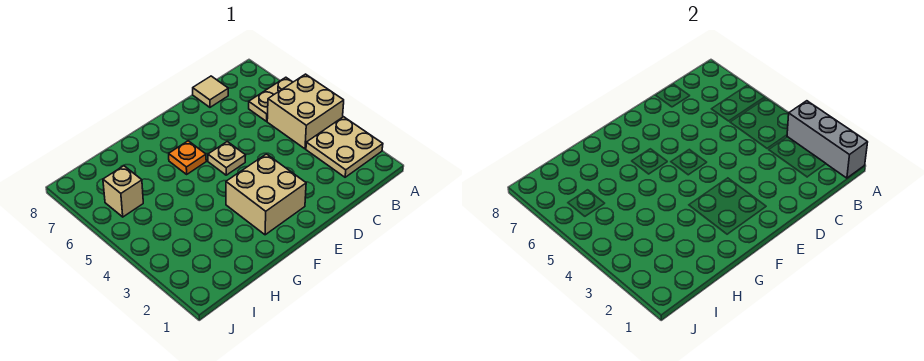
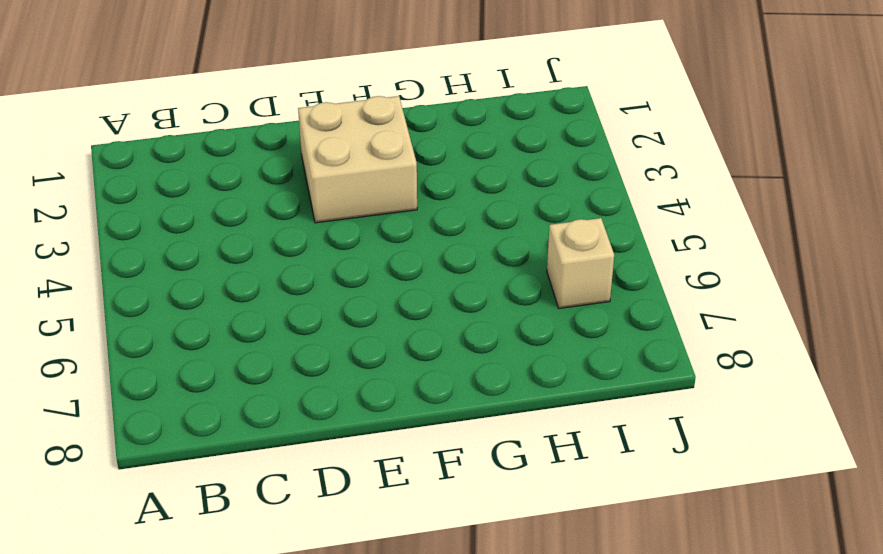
none -> tan plate A2:B3 level 1
none -> tan brick A4:B5 level 1

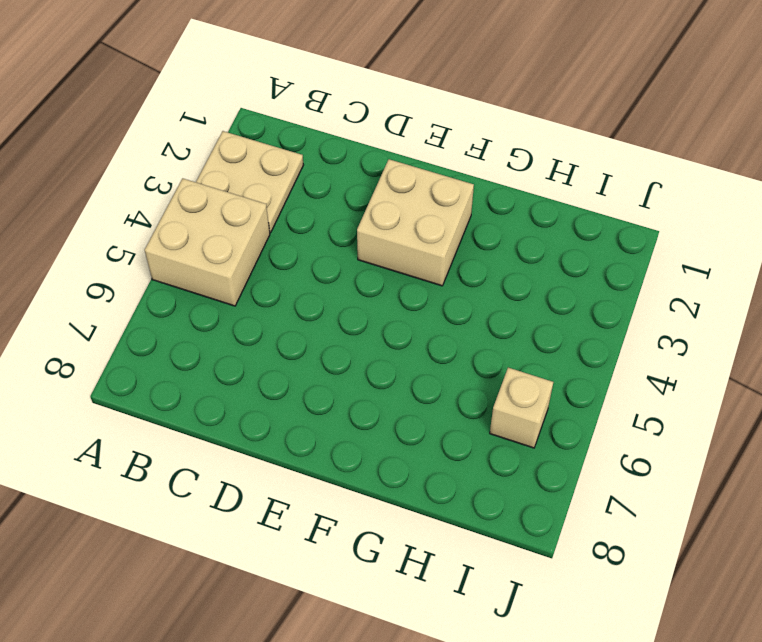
none -> tan plate A6:B6 level 1
none -> tan tile C8 level 1

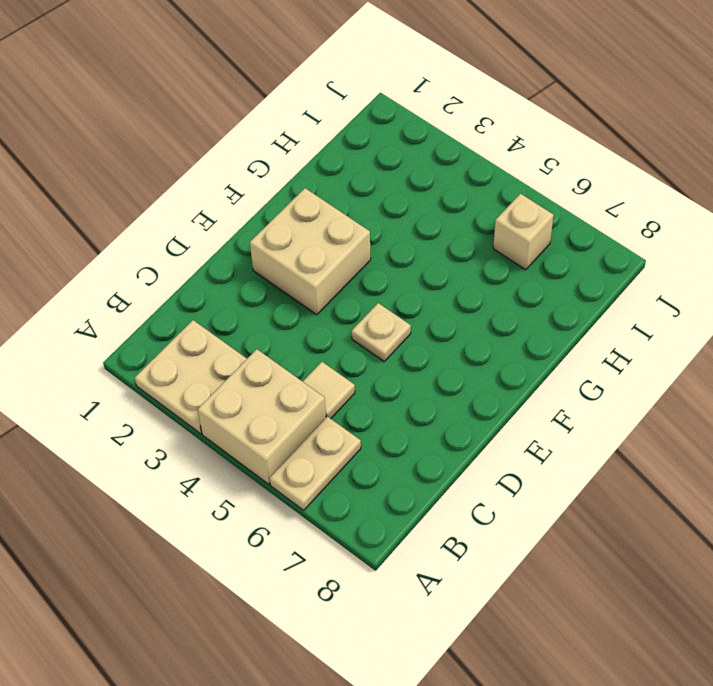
tan tile C5 level 1 -> tan tile C8 level 1
none -> orange plate F6 level 1
none -> grey brick A1:A3 level 2

